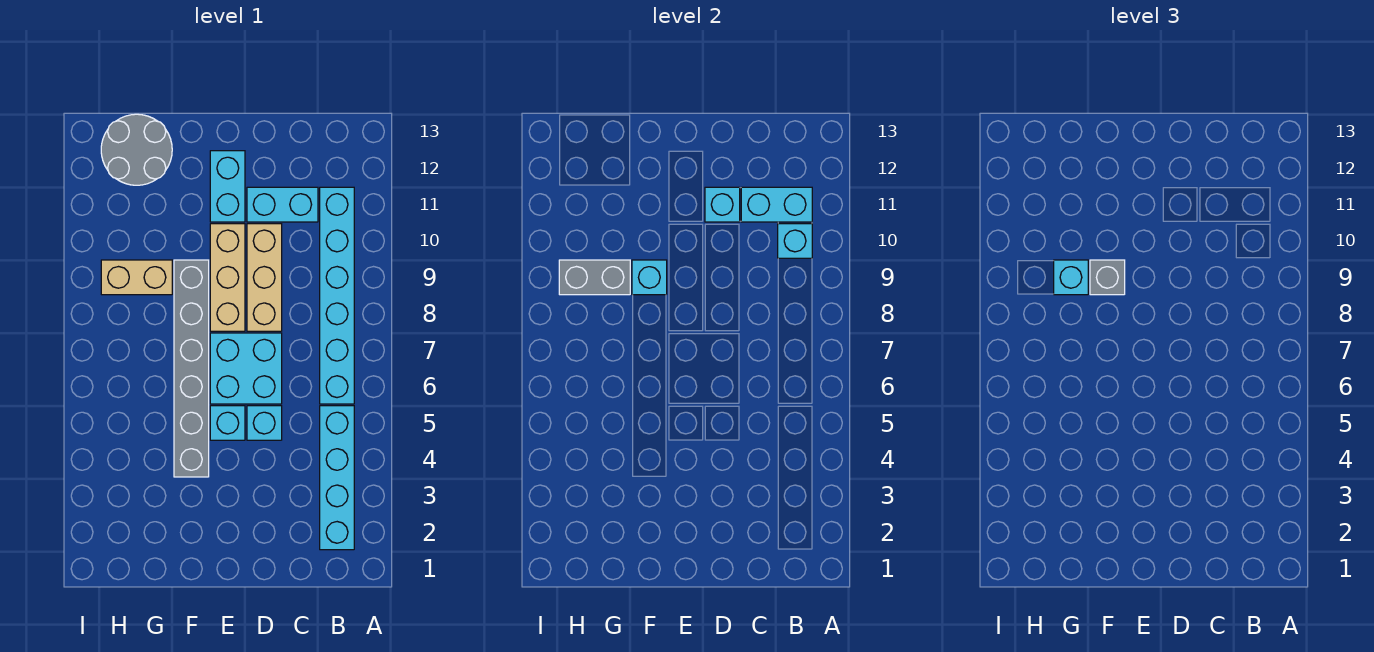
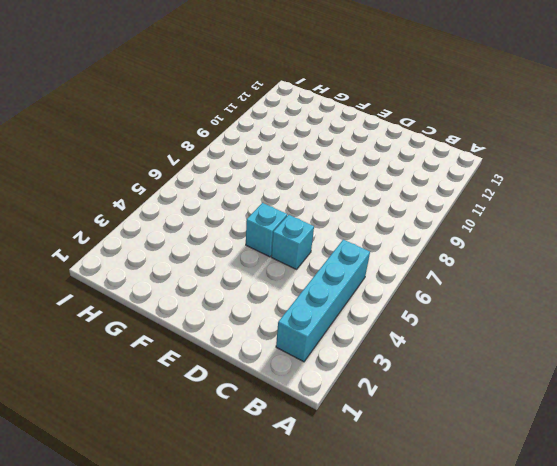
none -> cyan brick B6:B11 level 1
none -> cyan brick C11:D11 level 1
none -> cyan brick D6:E7 level 1

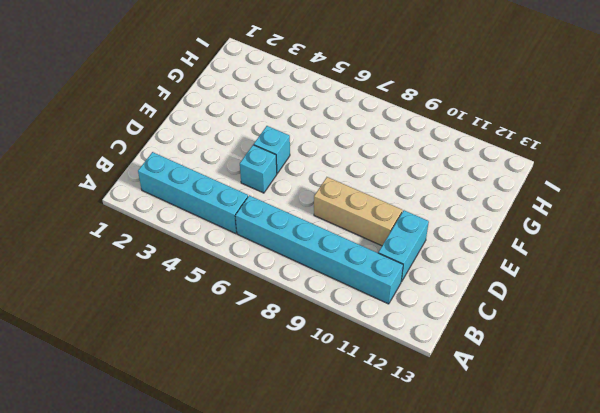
none -> cyan brick D6:E7 level 1
none -> tan brick E8:E10 level 1
none -> cyan brick E11:E12 level 1

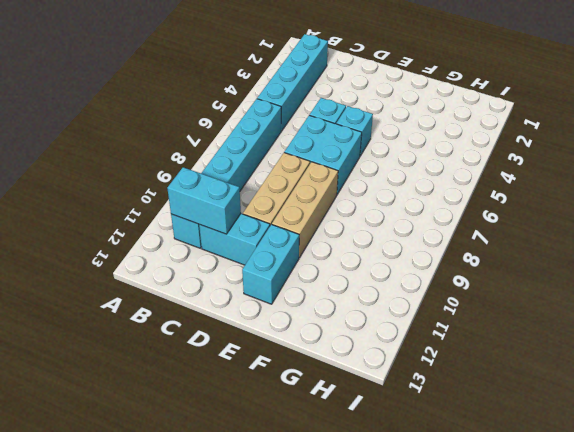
none -> grey brick F4:F9 level 1
none -> tan brick G9:H9 level 1
none -> grey round brick G12:H13 level 1

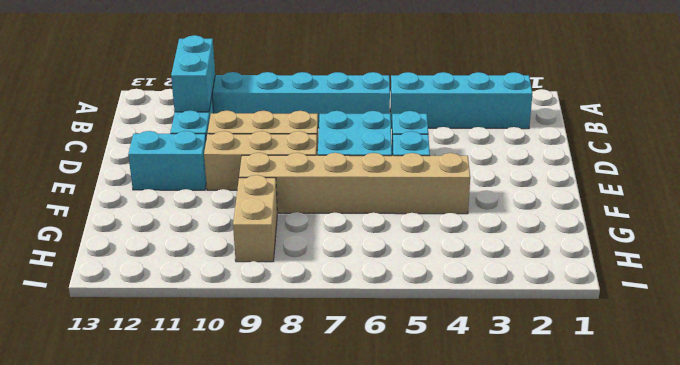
tan brick F4:F9 level 1 -> grey brick F4:F9 level 1
none -> grey round brick G12:H13 level 1
none -> cyan brick B10 level 2
none -> cyan brick D11 level 2

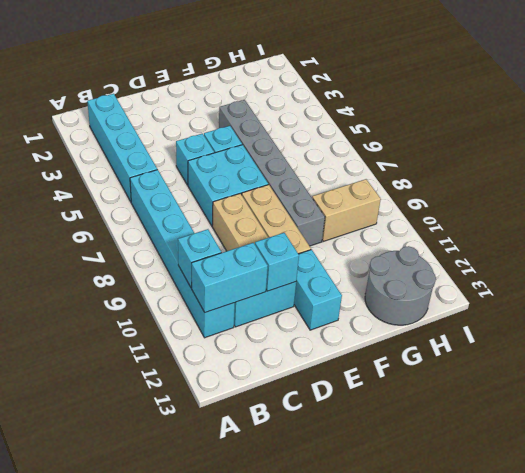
none -> cyan brick F9 level 2
none -> grey brick G9:H9 level 2
none -> grey brick F9 level 3

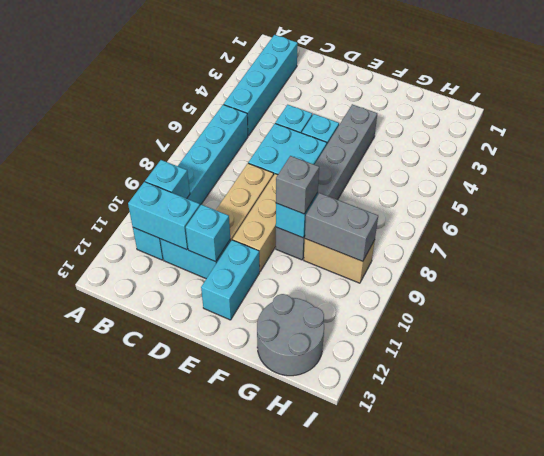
none -> cyan brick G9 level 3

